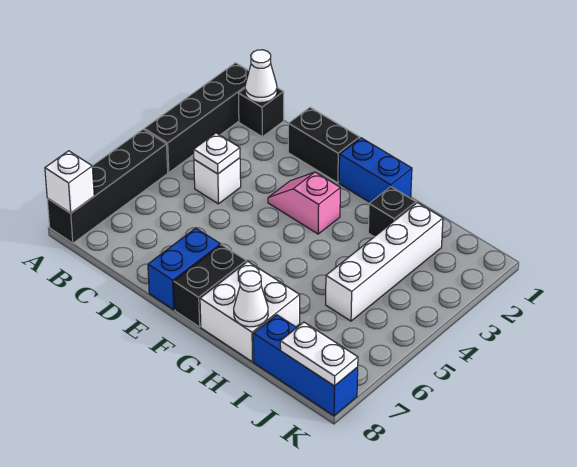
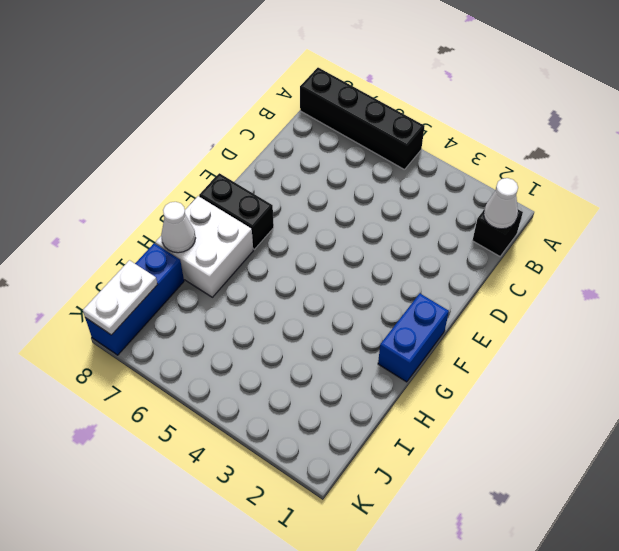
none -> black brick A1:A4 level 1
none -> white brick C4 level 1
none -> black brick D1:E1 level 1

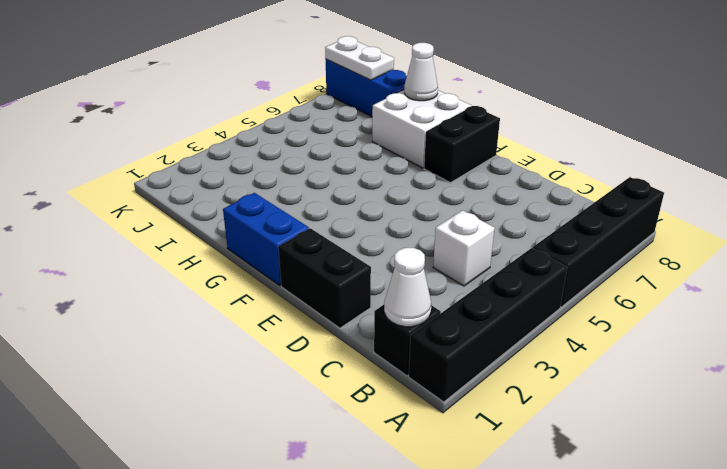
none -> pink slope E3:F3 level 1 top F
none -> blue brick E7:E8 level 1
none -> black brick H2 level 1

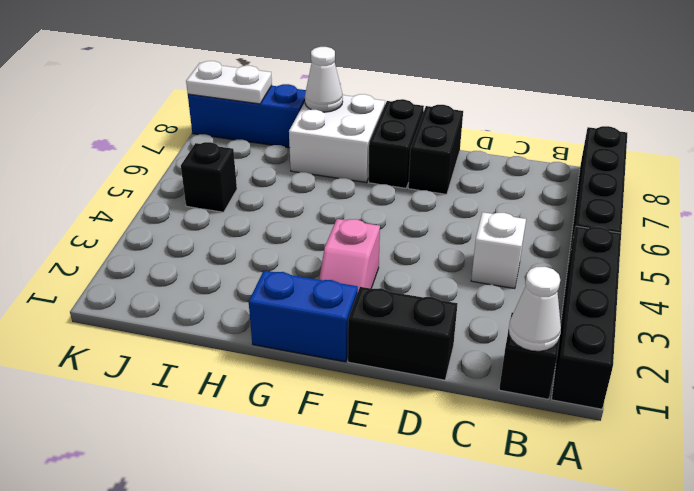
black brick E7:E8 level 1 -> blue brick E7:E8 level 1
pink slope F2:F3 level 1 top 3 -> pink slope E3:F3 level 1 top F
black brick J5 level 1 -> black brick H2 level 1
none -> white brick I2:I5 level 1
none -> white brick A8 level 2
none -> white plate C4 level 2

